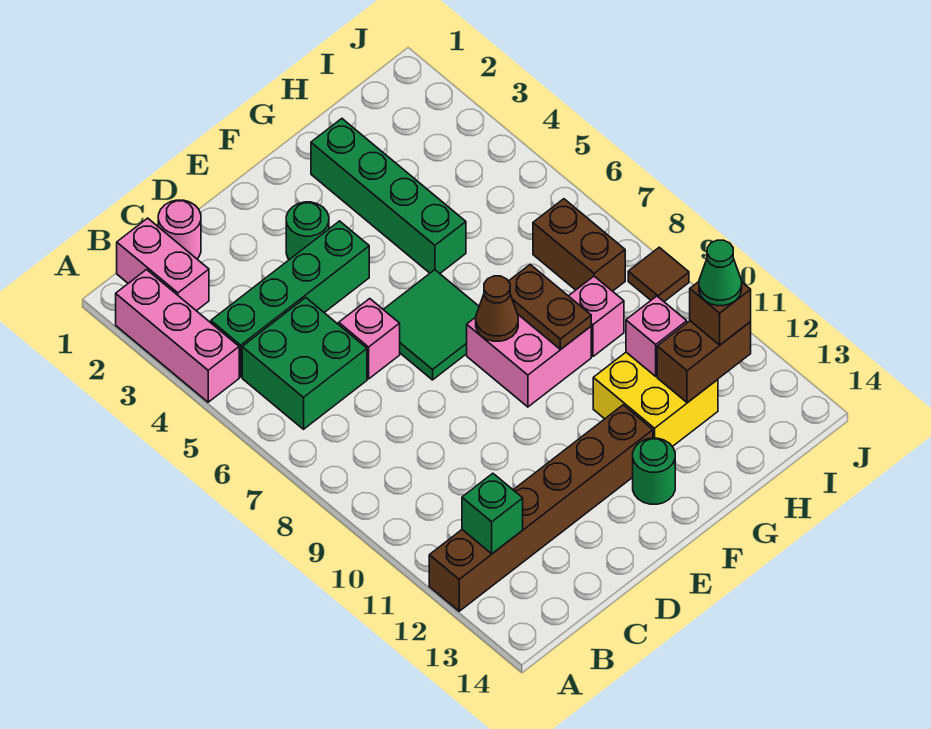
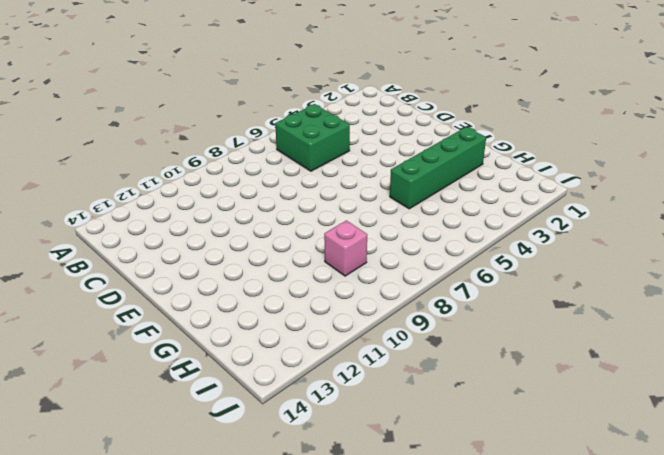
none -> pink brick A2:A4 level 1
none -> brown brick A12:F12 level 1
none -> pink brick B1:B2 level 1

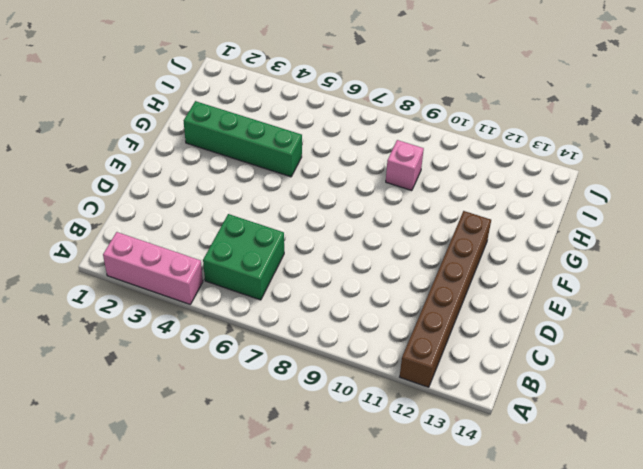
none -> pink brick B1:B2 level 1
none -> green brick B4:E4 level 1
none -> pink round brick C1 level 1

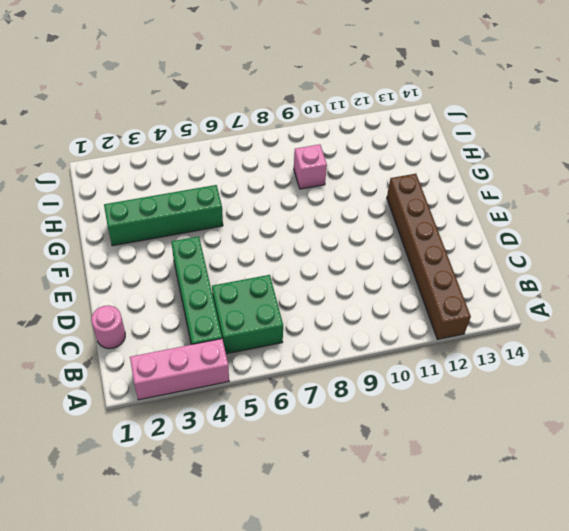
none -> pink brick B1:B2 level 1
none -> pink brick D6 level 1
none -> green round brick E3 level 1

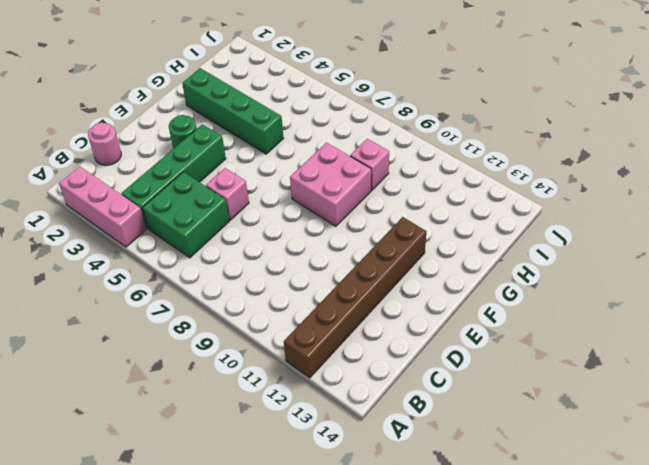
none -> pink brick B1:B2 level 1
none -> green tile E6:F7 level 1
none -> green round brick F13 level 1

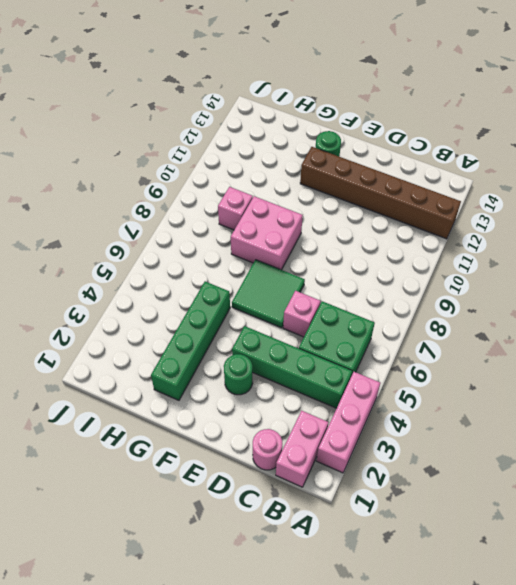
none -> yellow brick G11:H12 level 1
none -> brown brick I7:I8 level 1
none -> brown tile J9 level 1

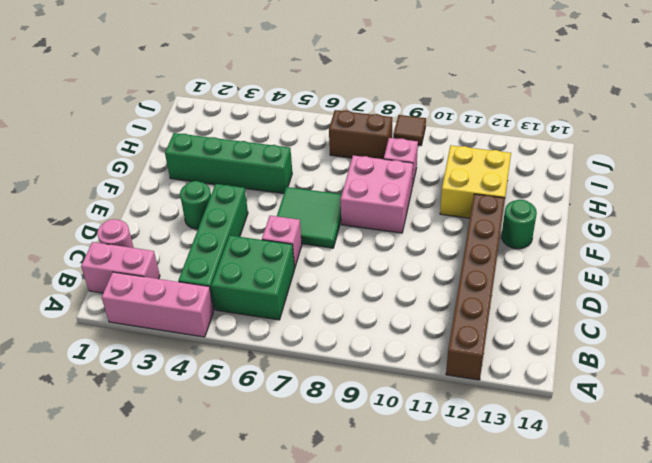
none -> green brick B12 level 2
none -> brown cone F8 level 2
none -> brown plate G8:G9 level 2

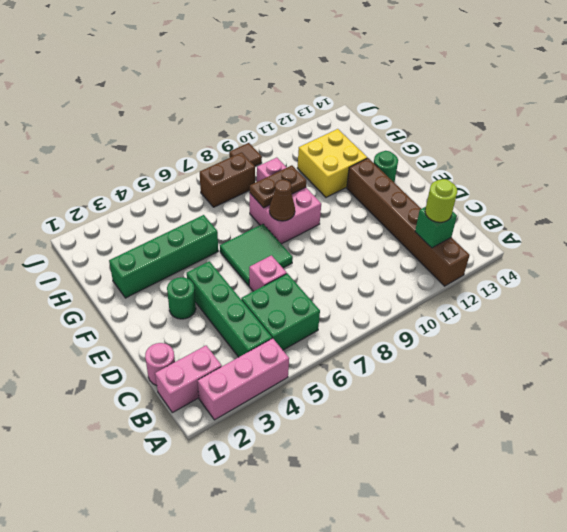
lime round brick B12 level 3 -> none
none -> pink brick H11 level 2
none -> brown brick H12:I12 level 2
none -> brown brick I12 level 3

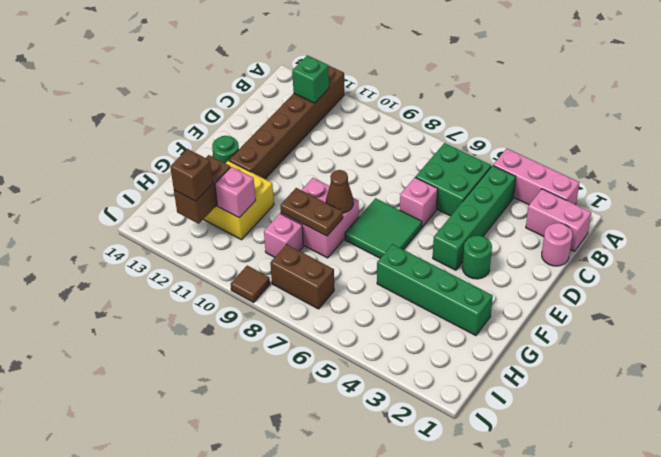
none -> green cone I12 level 4

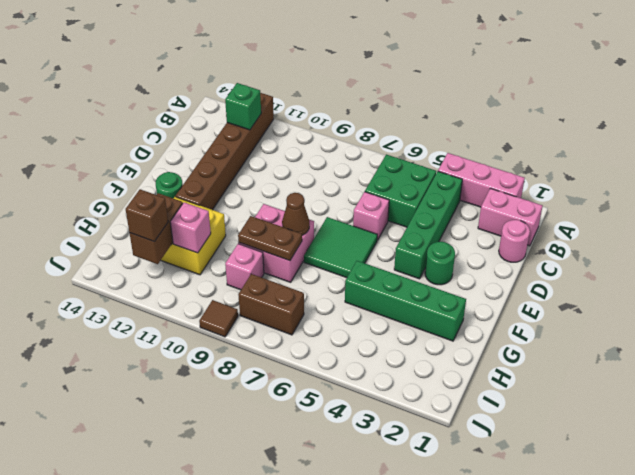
none -> green cone I12 level 4

